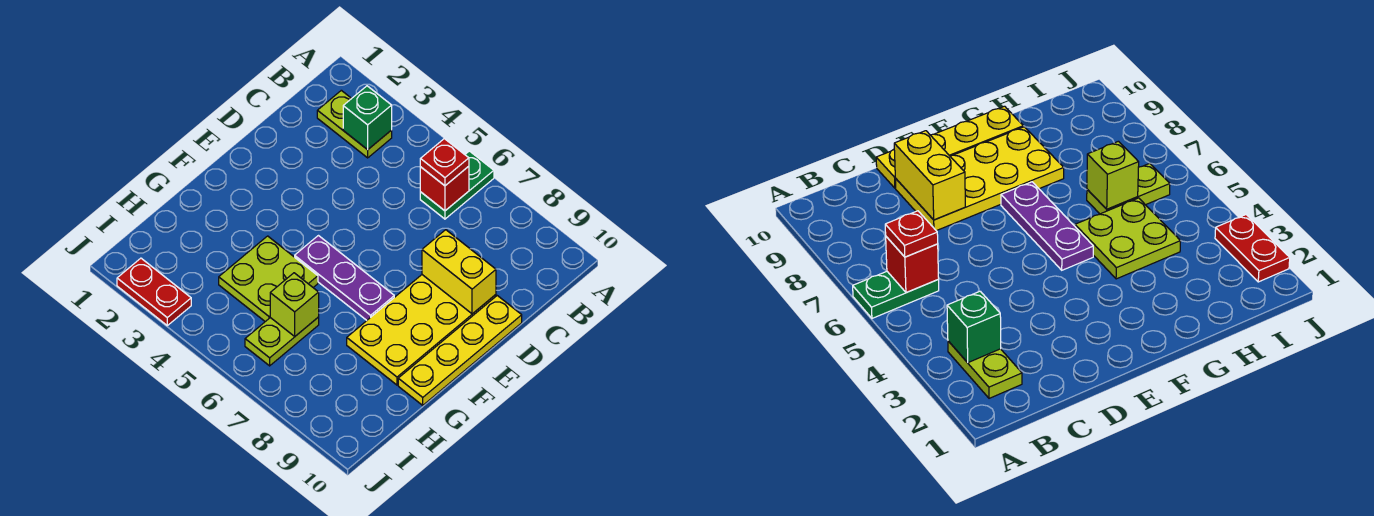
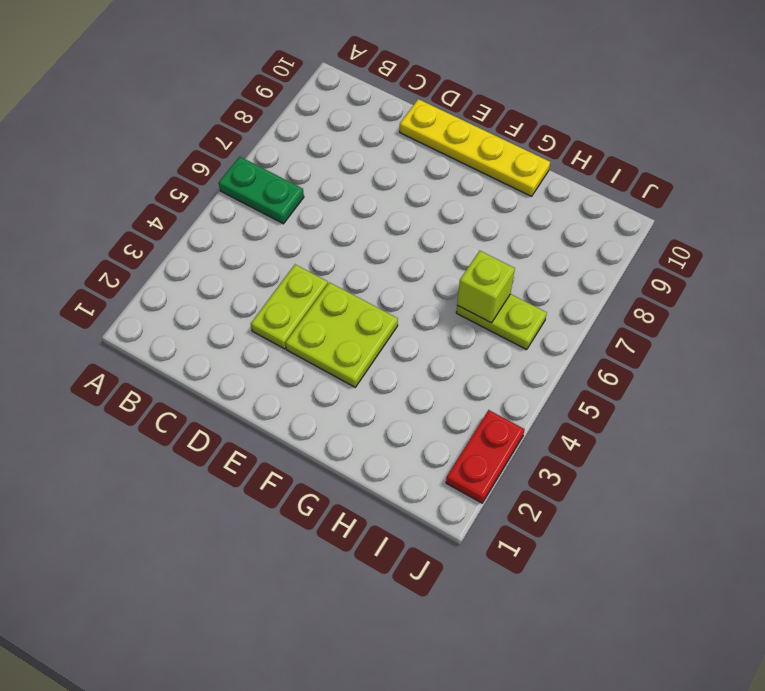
lime plate D3:D4 level 1 -> lime plate B2:B3 level 1
lime plate E3:F4 level 1 -> lime plate G4:H5 level 1
none -> yellow plate D8:G9 level 1
none -> purple plate F5:F7 level 1
none -> green brick B3 level 2

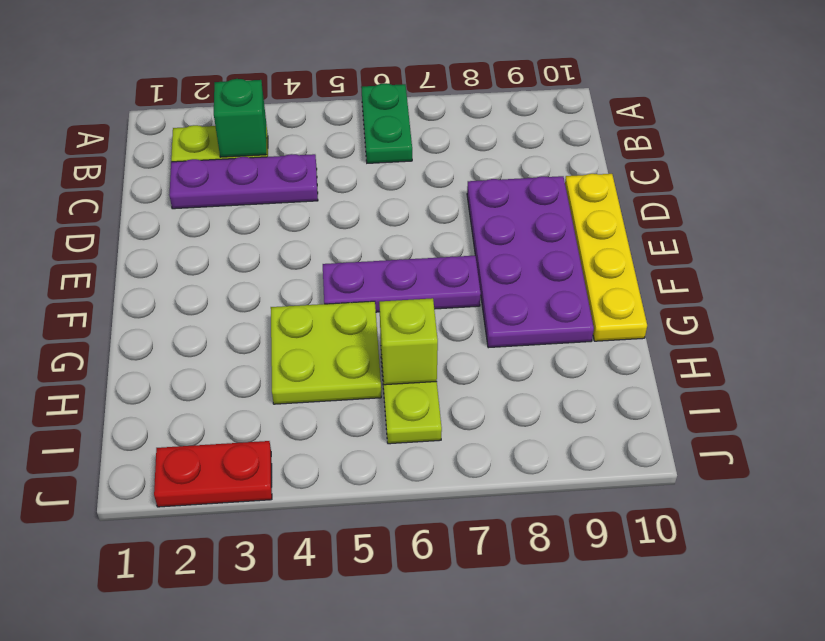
purple plate C2:C4 level 1 -> none
purple plate D8:G9 level 1 -> yellow plate D8:G9 level 1
none -> red brick B6 level 2
none -> yellow brick D8:D9 level 2
none -> red plate B6 level 3

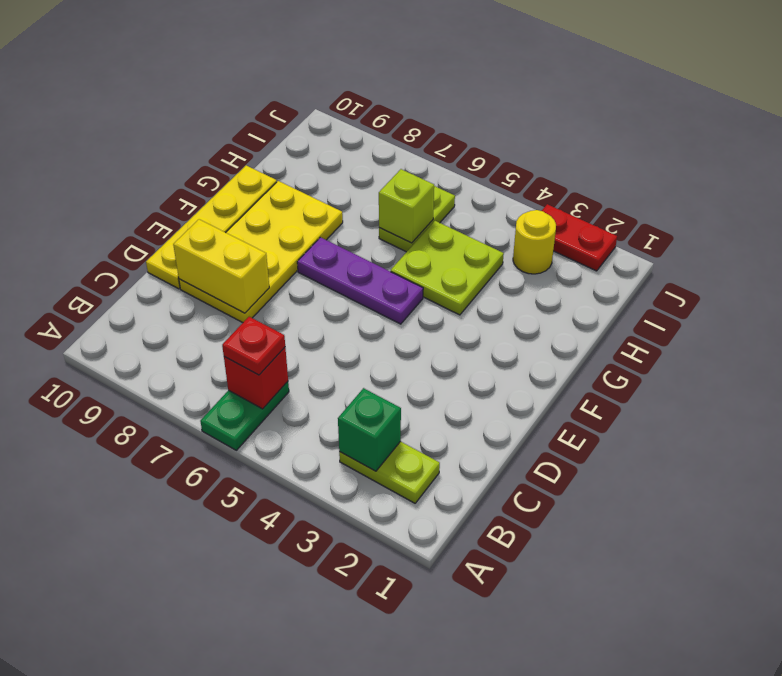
yellow round brick I3 level 1 -> none

